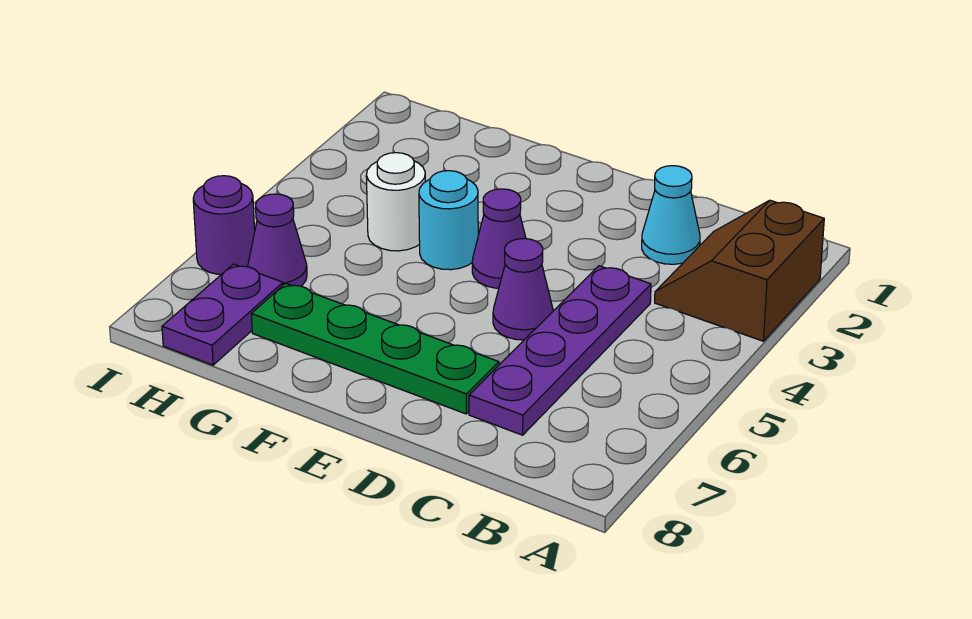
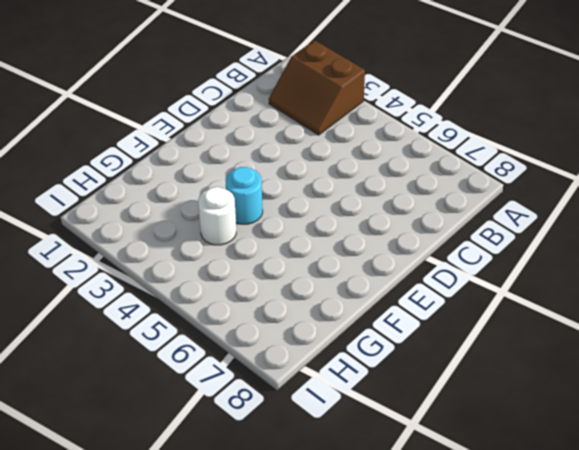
none -> cyan cone C2 level 1
none -> purple plate C4:C7 level 1

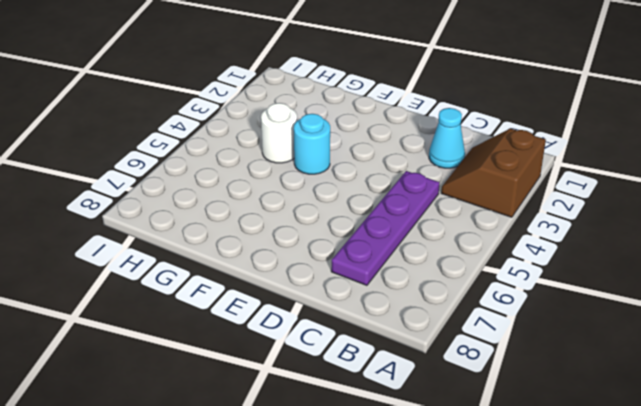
none -> purple cone D5 level 1
none -> green plate D7:G7 level 1

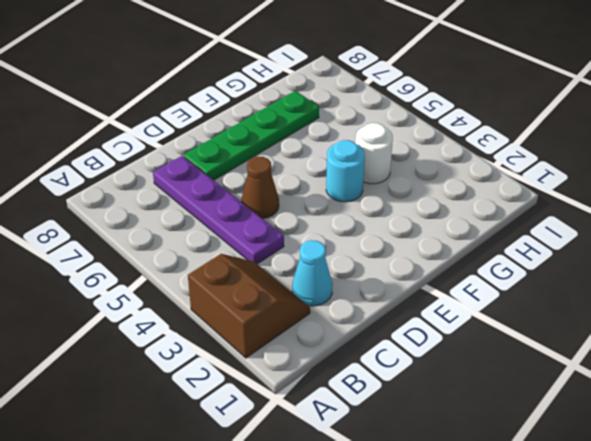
brown cone D5 level 1 -> purple cone D5 level 1
none -> purple cone E4 level 1
none -> purple cone H6 level 1

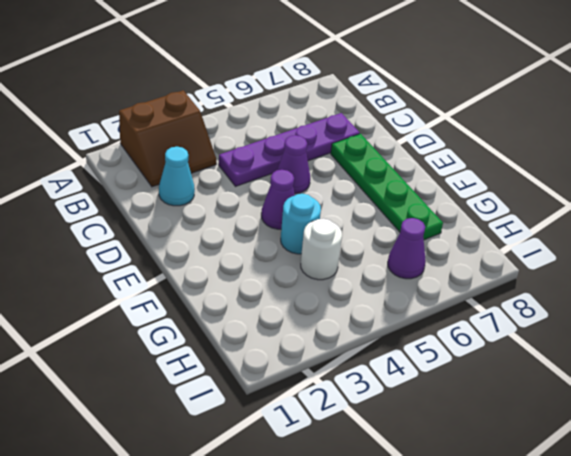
none -> purple plate H7:H8 level 1
none -> purple round brick I6 level 1

